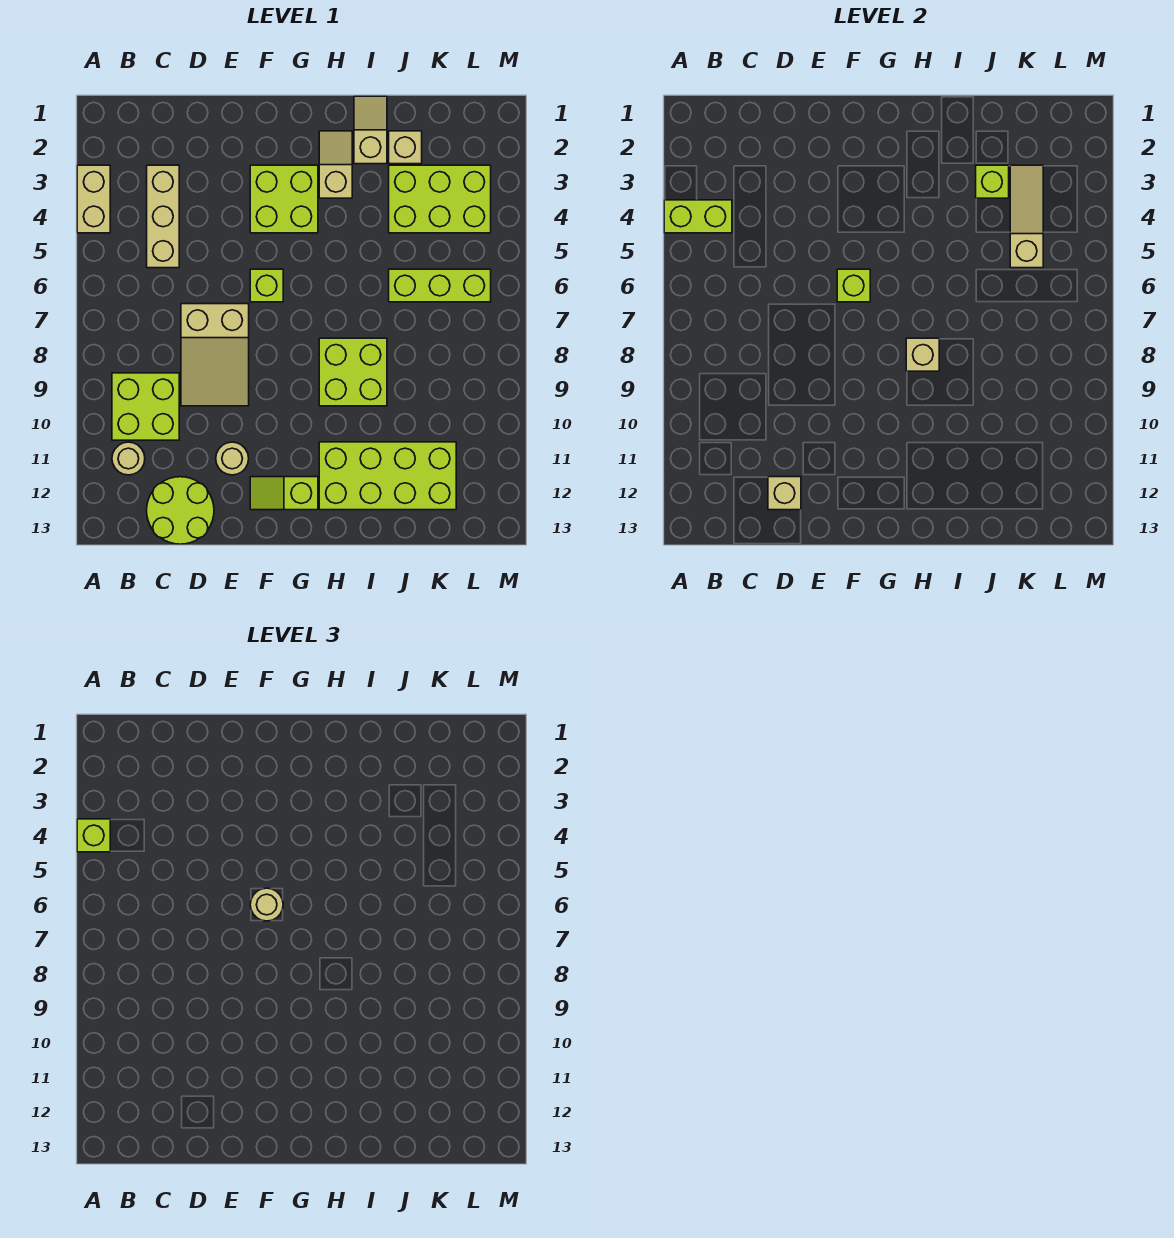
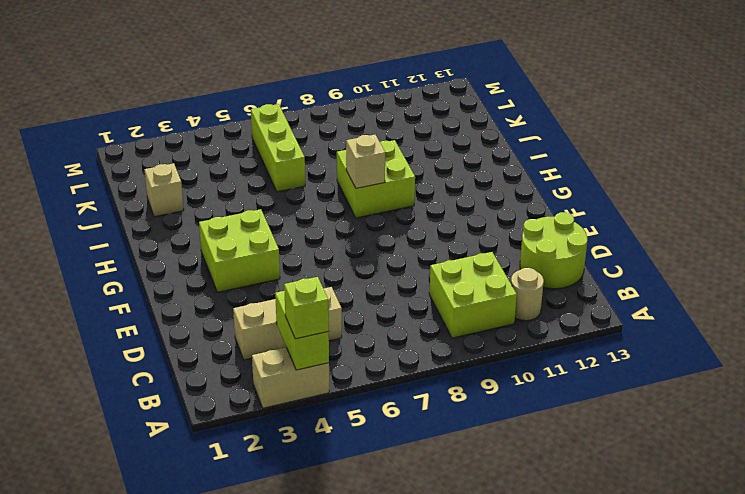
none -> tan slope D7:E9 level 1 top 7
none -> tan round brick E11 level 1
none -> lime brick F6 level 1

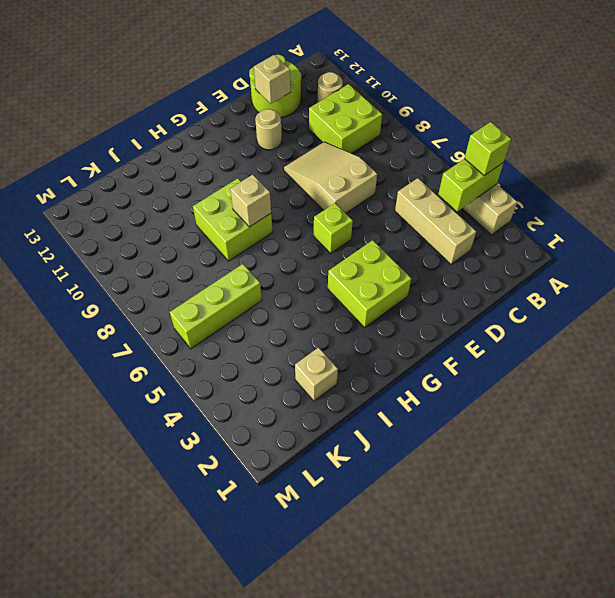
none -> lime slope F12:G12 level 1 top G
none -> tan slope H2:H3 level 1 top 3
none -> lime brick H11:K12 level 1

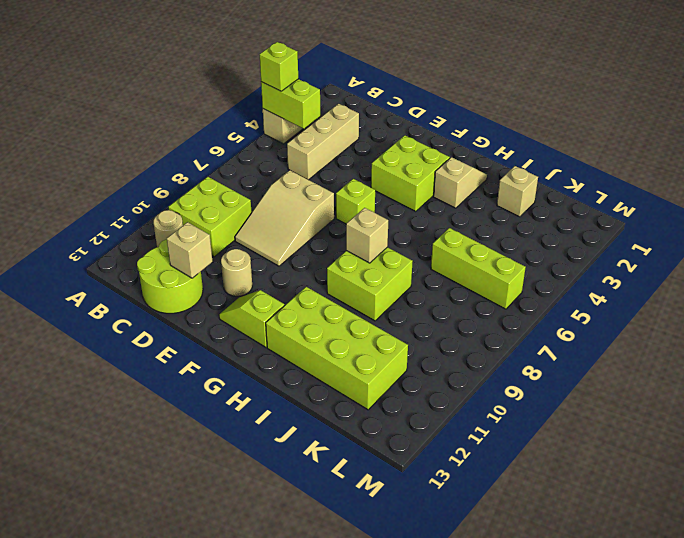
none -> tan slope I1:I2 level 1 top 2
none -> lime brick J3:L4 level 1
none -> lime brick F6 level 2

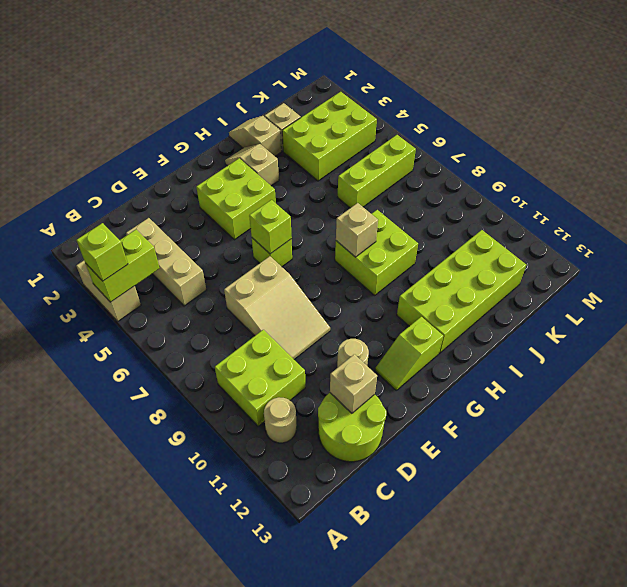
none -> lime brick J3 level 2
none -> tan slope K3:K5 level 2 top 5
none -> tan round brick F6 level 3

